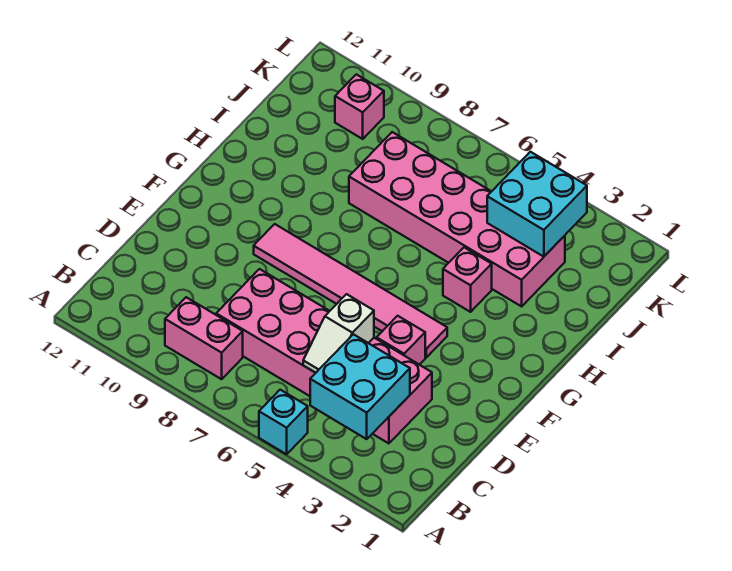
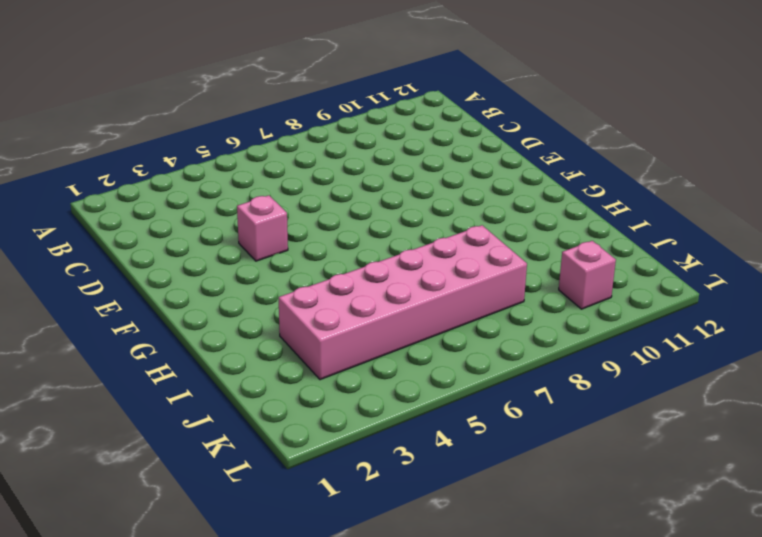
none -> cyan brick A5 level 1
none -> pink brick B8:B9 level 1

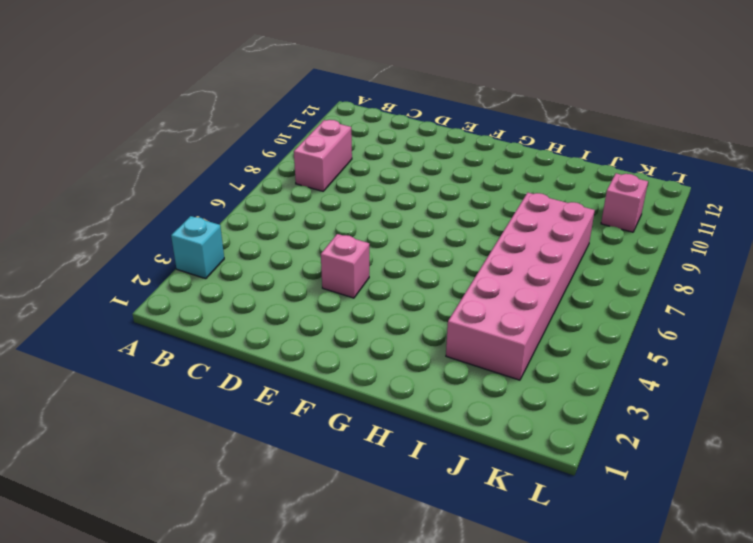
cyan brick A3 level 1 -> cyan brick A5 level 1
none -> pink brick C3:D8 level 1
none -> pink tile F4:F9 level 1

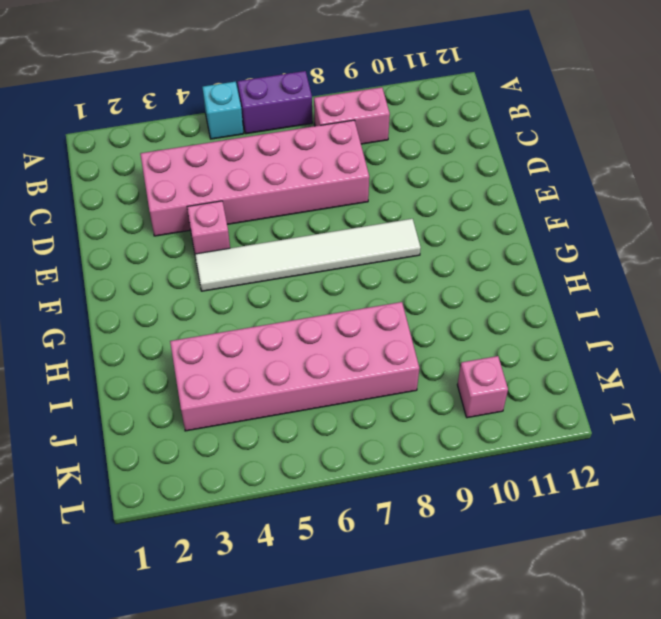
purple brick A6:A7 level 1 -> none
white tile F4:F9 level 1 -> pink tile F4:F9 level 1
none -> pink brick H4 level 1
none -> cyan brick B3:C4 level 2

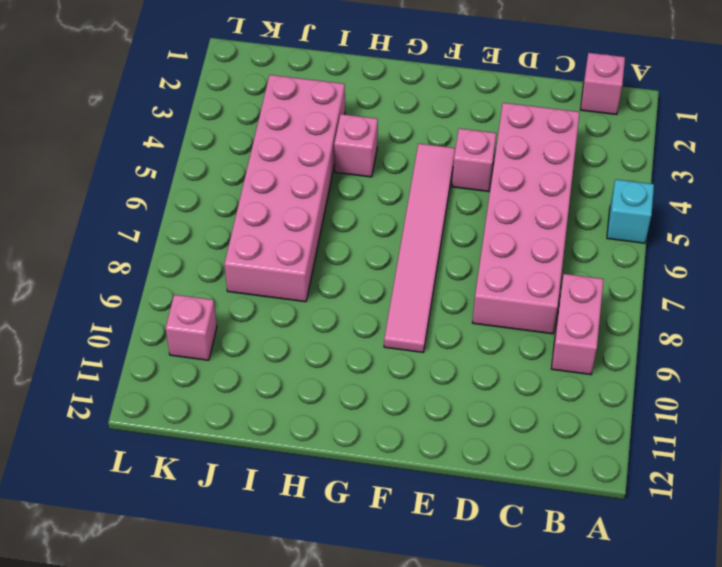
pink brick B1 level 1 -> none
none -> cyan brick B3:C4 level 2
none -> white slope C5:D5 level 2 top D

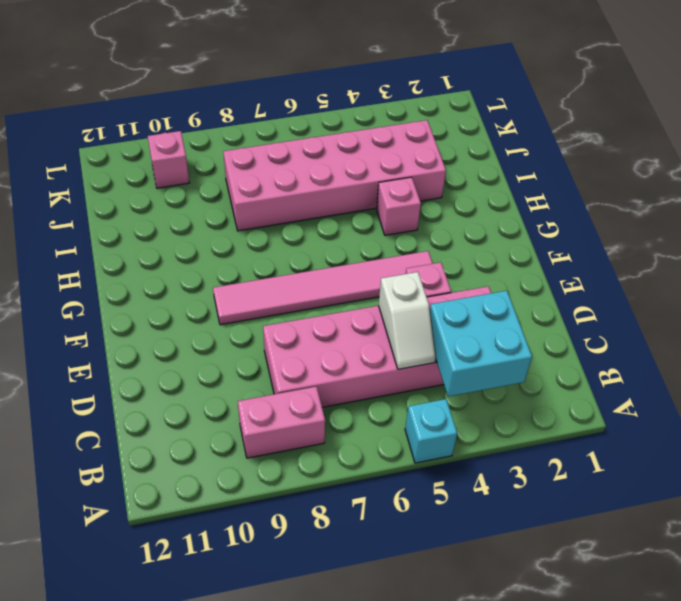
none -> cyan brick J3:K4 level 2

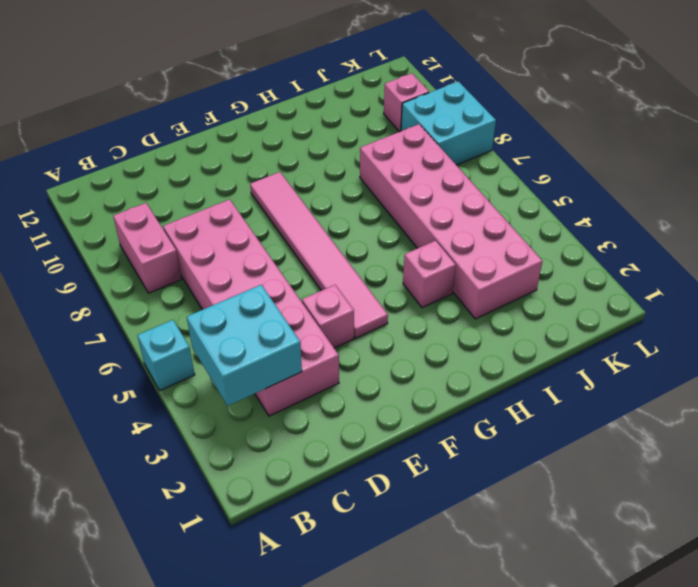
cyan brick K8:L9 level 1 -> cyan brick J3:K4 level 2
none -> white slope C5:D5 level 2 top D

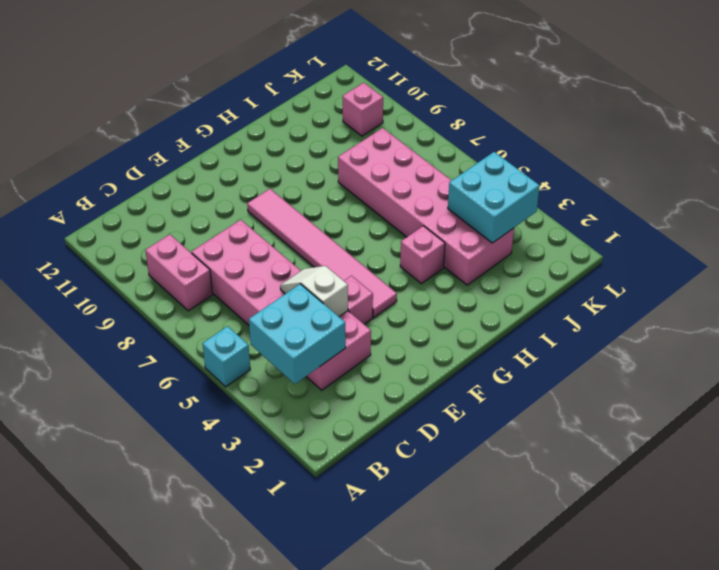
white slope D4:D5 level 2 top 4 -> white slope C5:D5 level 2 top D

